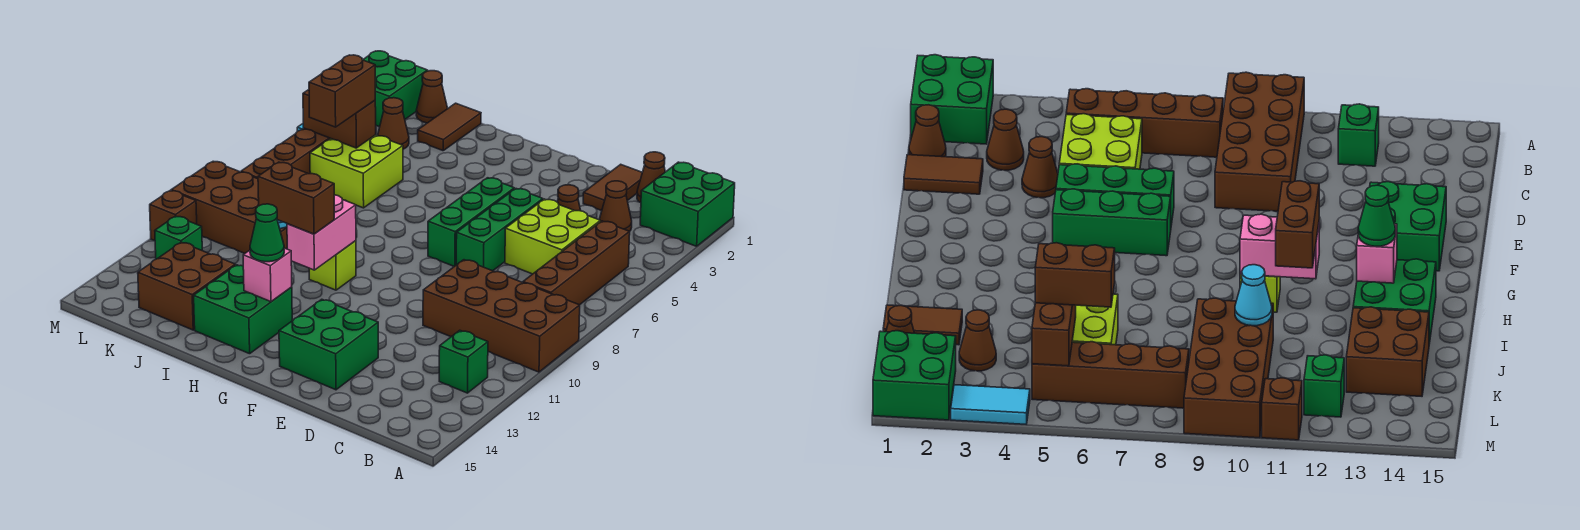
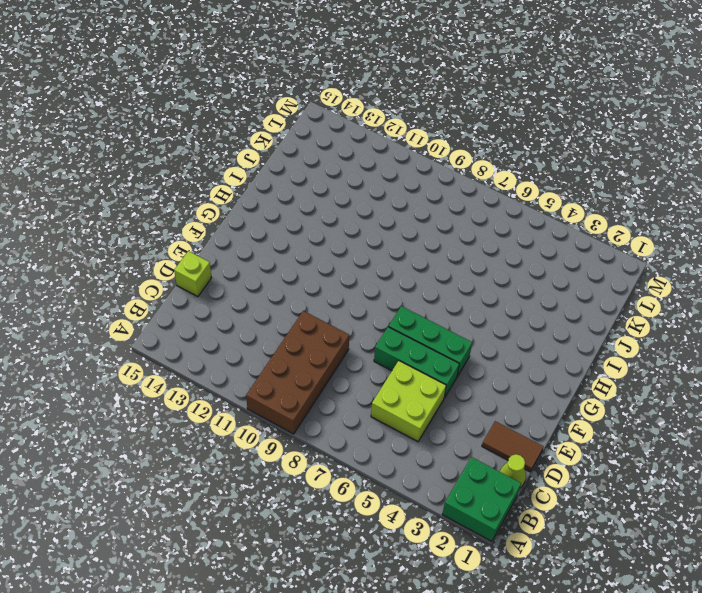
lime cone C1 level 1 -> brown cone C1 level 1
lime brick D15 level 1 -> lime brick H10 level 1
none -> brown brick B5:B8 level 1
none -> green brick B12 level 1
none -> brown cone C3 level 1
none -> brown cone D4 level 1

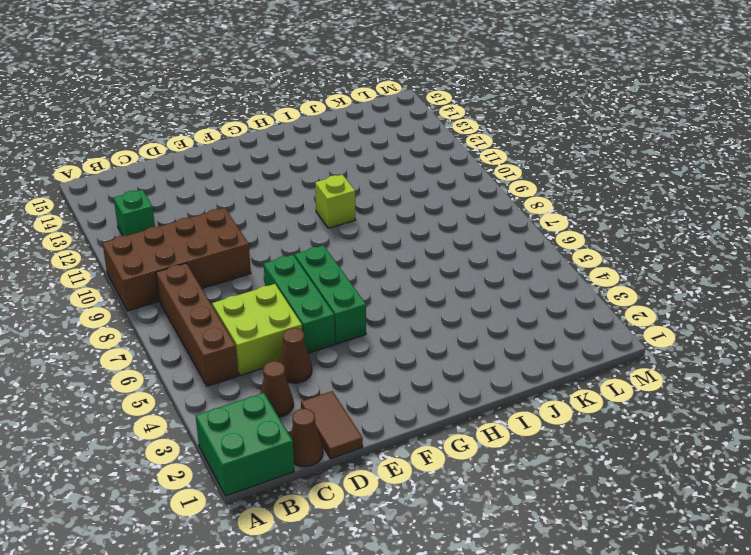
none -> green brick E13:F14 level 1
none -> green brick H13:I14 level 1
none -> brown tile J1:J2 level 1
none -> lime brick J5:K6 level 1

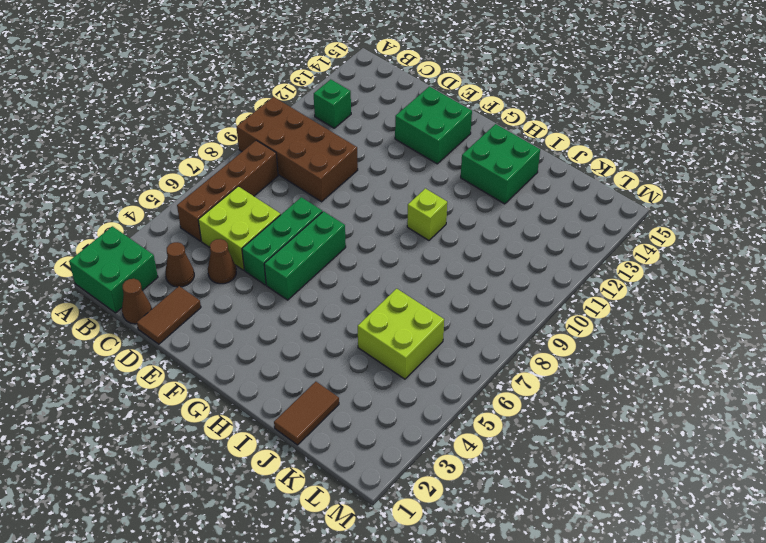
none -> brown brick J9:M10 level 1
none -> brown brick J13:K14 level 1
none -> brown cone K1 level 1
none -> brown cone K3 level 1

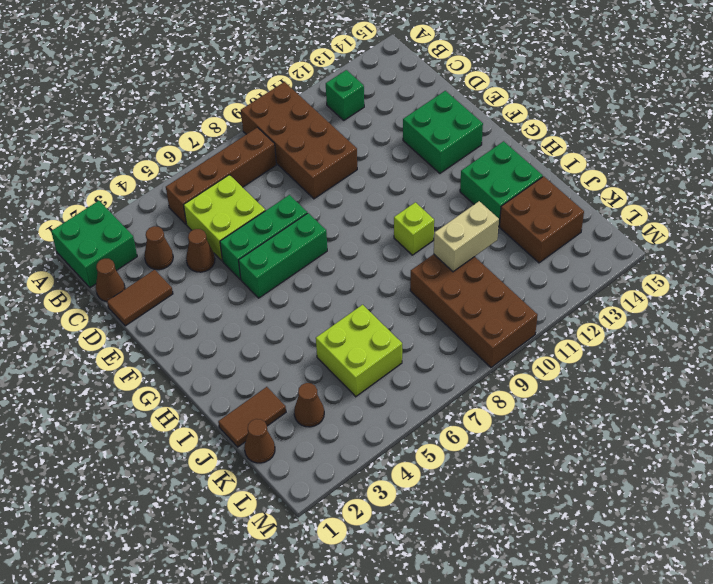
tan brick J10:J11 level 2 -> cyan cone J10 level 2
none -> green brick L1:M2 level 1
none -> brown brick L5:L8 level 1
none -> green brick L12 level 1
none -> cyan tile M3:M4 level 1

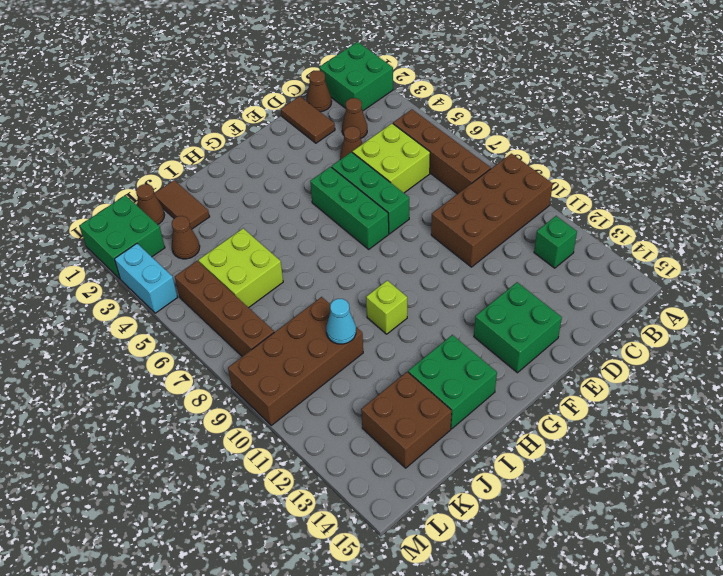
cyan brick M3:M4 level 1 -> cyan tile M3:M4 level 1
none -> green brick L12 level 1
none -> brown brick M11 level 1
none -> pink brick H10:H11 level 2
none -> pink brick H13 level 2

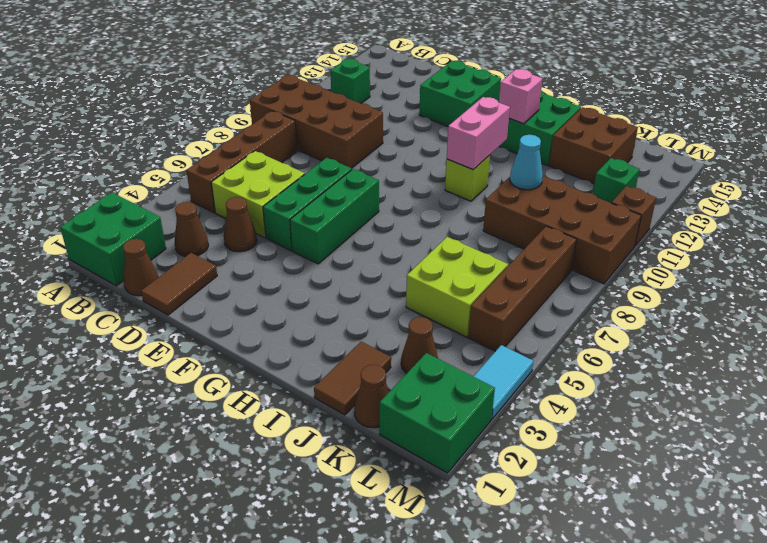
none -> brown brick K5:L5 level 2
none -> brown brick H11:I11 level 3
none -> green cone H13 level 3
none -> brown brick K5:K6 level 3

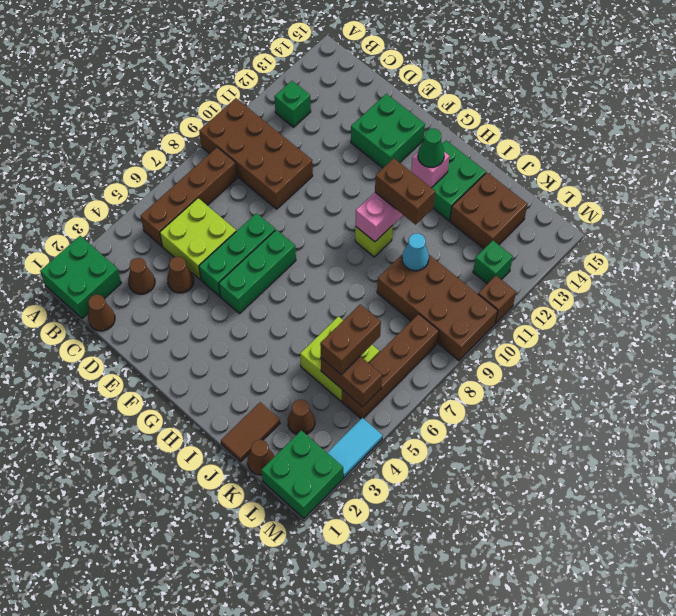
none -> brown tile D1:D2 level 1

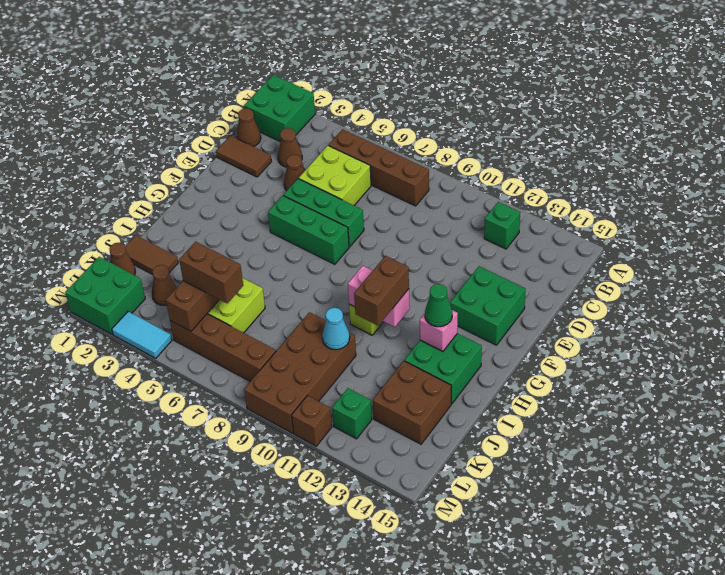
none -> brown brick A9:D10 level 1

